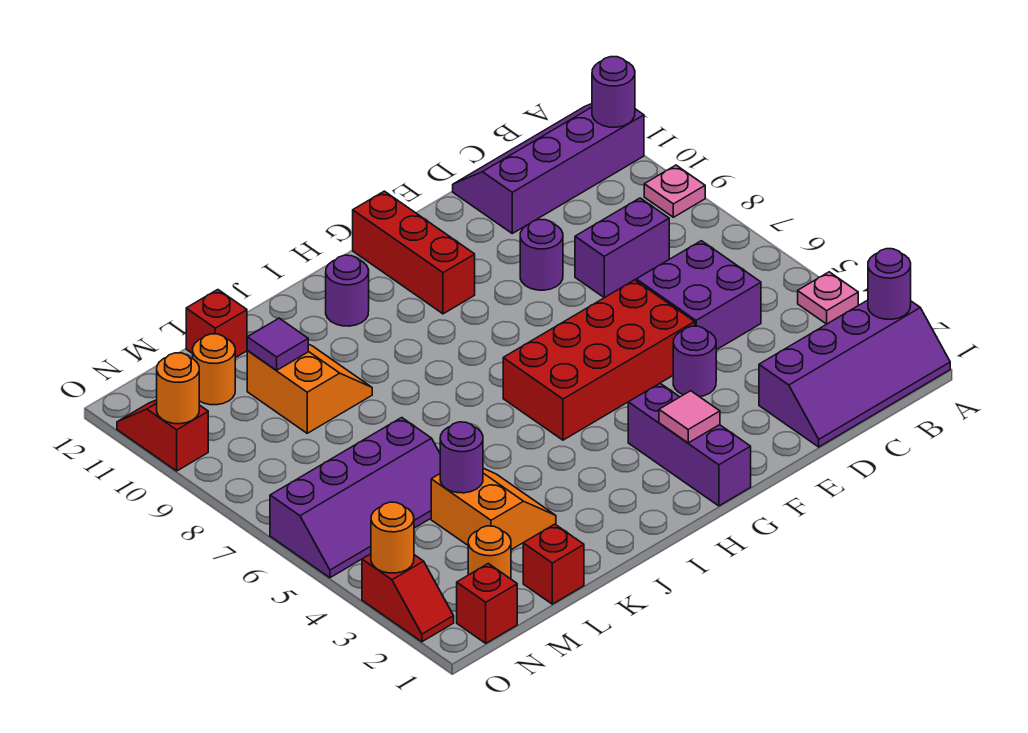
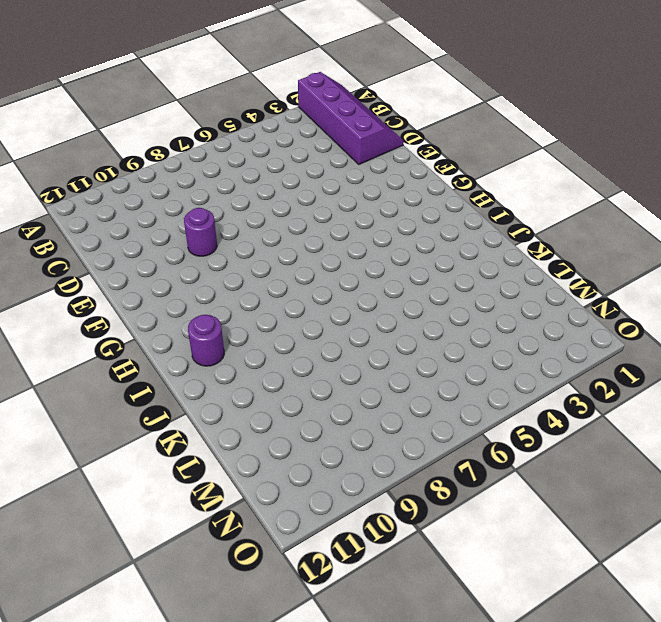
none -> pink plate A4 level 1
none -> pink plate A9 level 1
none -> purple slope A11:D12 level 1 top 11

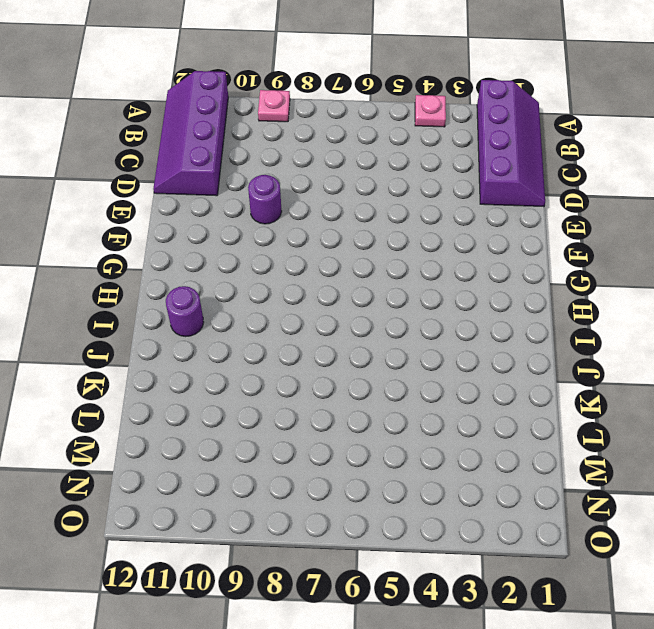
none -> purple brick C5:D6 level 1
none -> purple brick C8:D8 level 1
none -> purple round brick E4 level 1

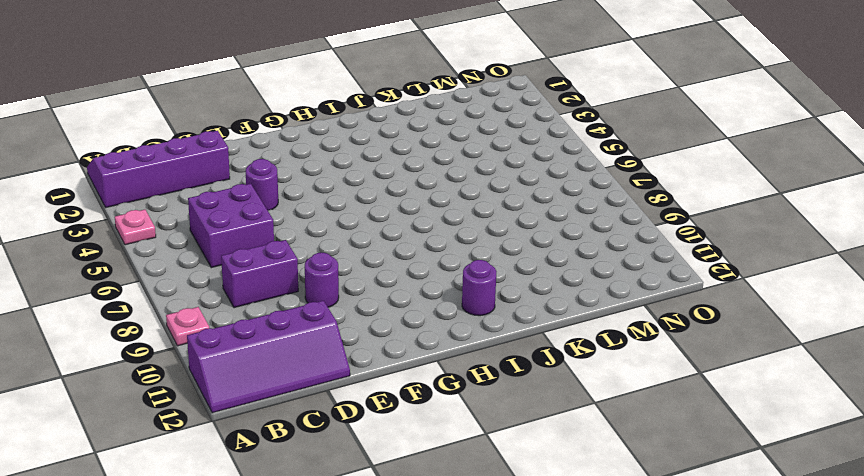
none -> red brick E5:H6 level 1
none -> purple brick G1:G3 level 1
none -> red brick G10:G12 level 1

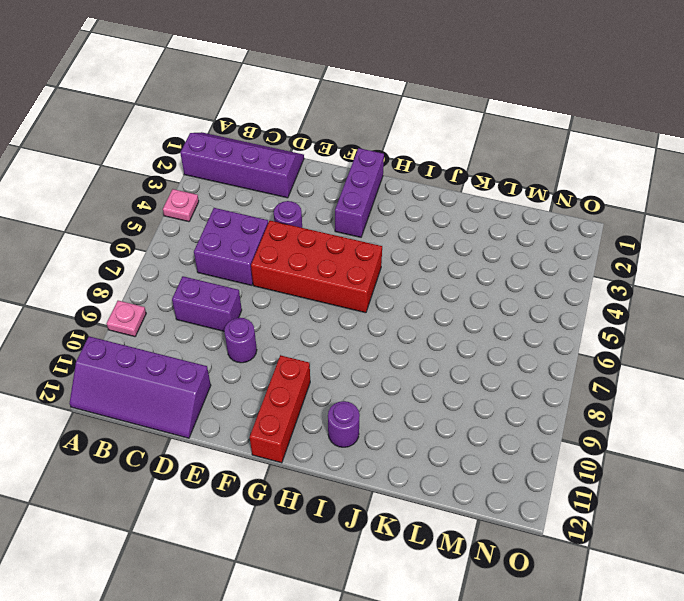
none -> orange slope K3:L4 level 1 top L
none -> orange slope K9:L10 level 1 top L
none -> red brick L1 level 1

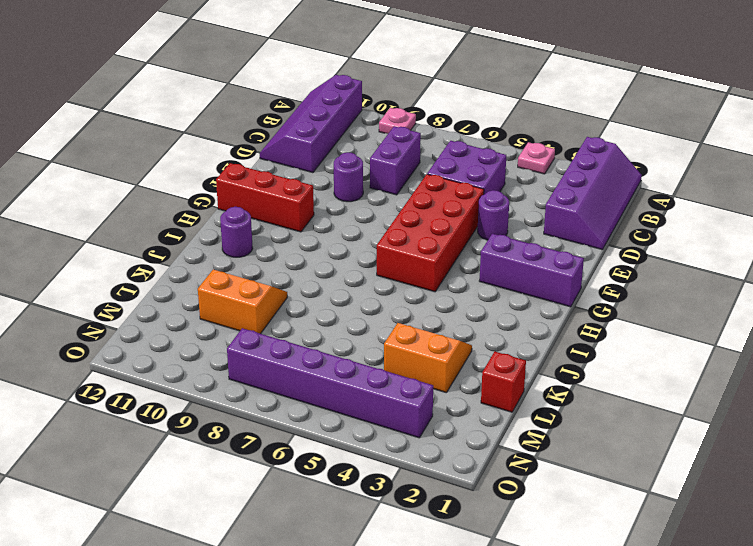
purple brick N3:N8 level 1 -> purple slope L5:O6 level 1 top 6
none -> red brick L12 level 1
none -> orange round brick M2 level 1
none -> orange round brick M11 level 1

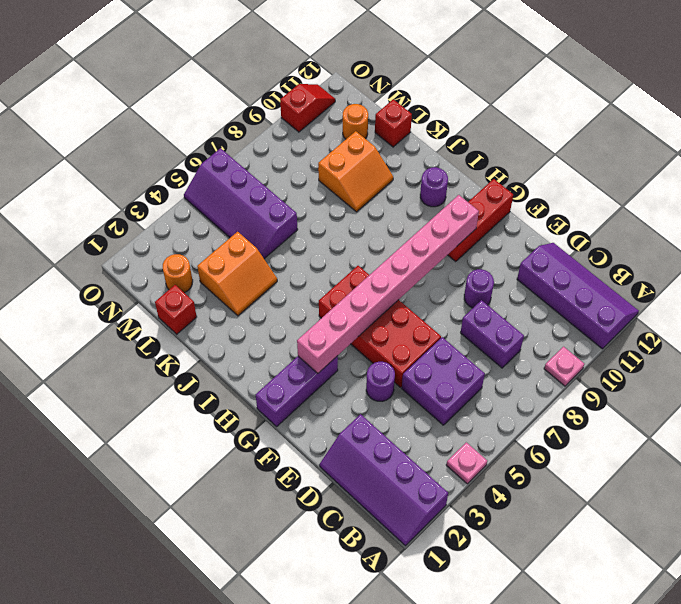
pink brick G3:G10 level 2 -> none
none -> red brick N1 level 1
none -> red slope O2:O3 level 1 top 3
none -> purple round brick A2 level 2

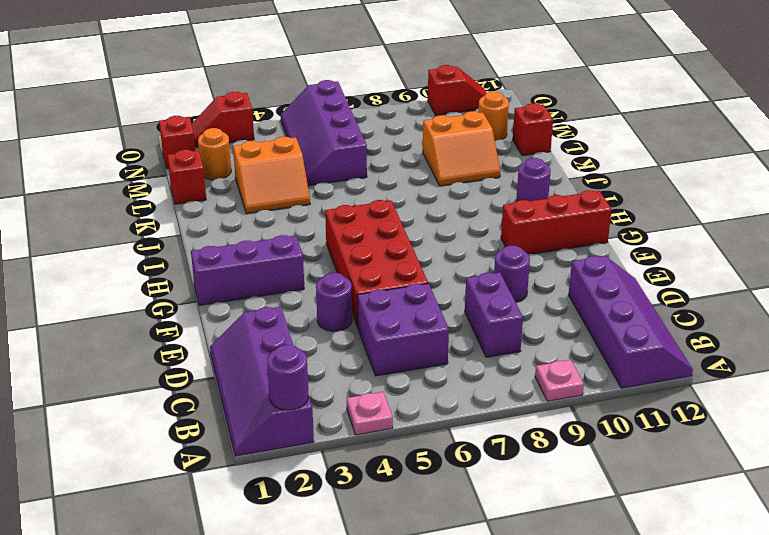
none -> purple round brick A11 level 2
none -> pink tile G2 level 2
none -> purple round brick L4 level 2

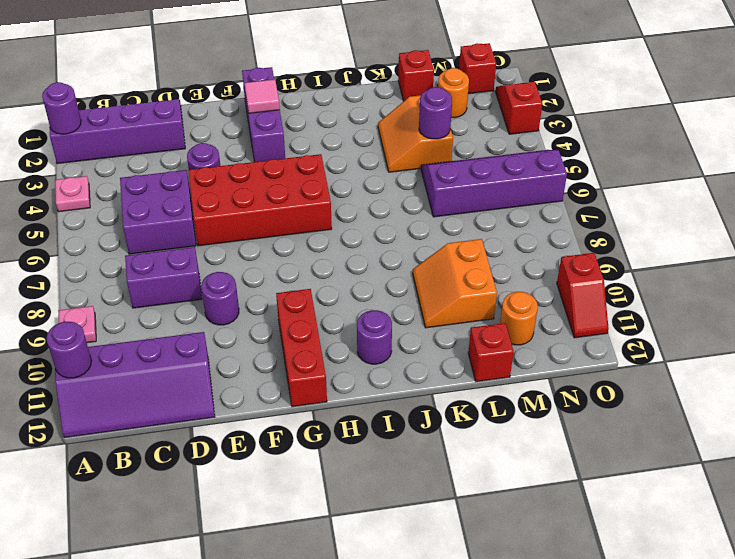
none -> purple tile L10 level 2
none -> orange round brick O3 level 2
none -> orange round brick O10 level 2

